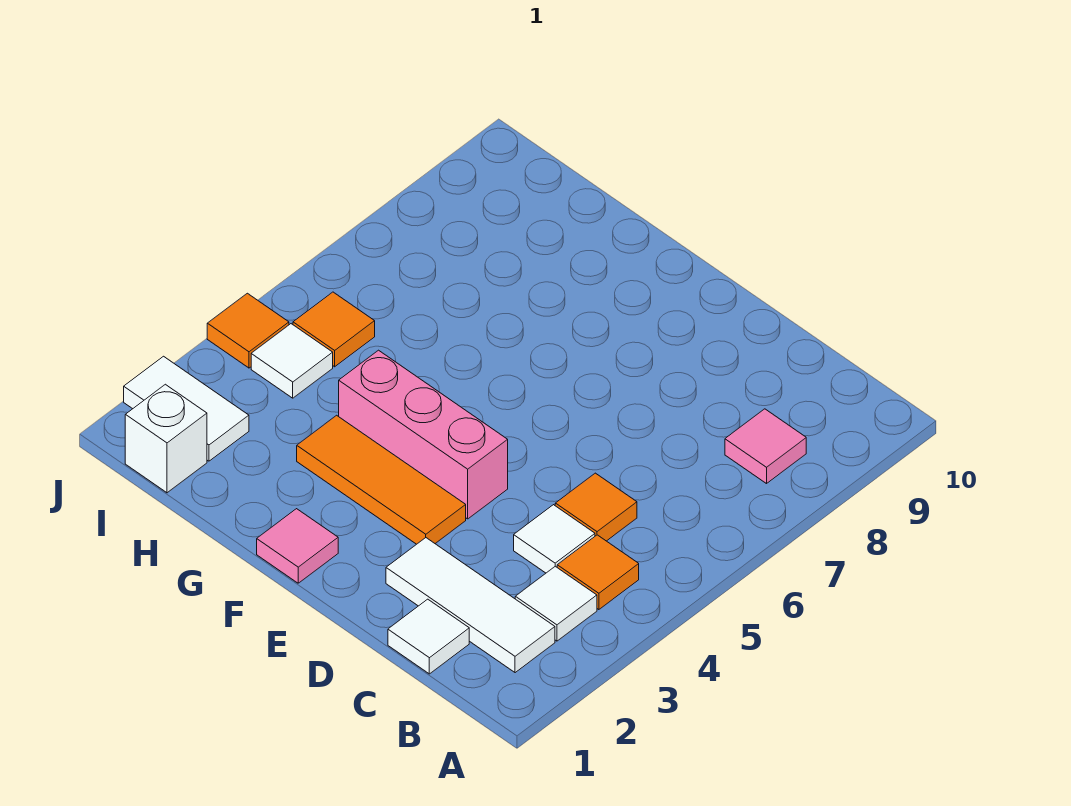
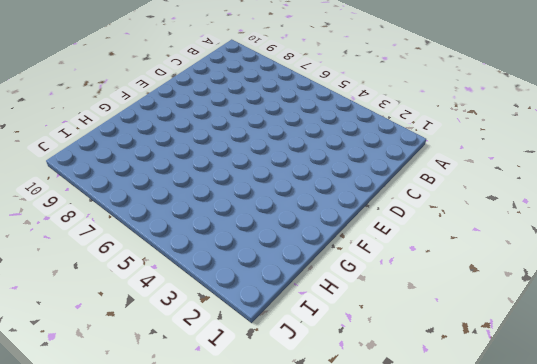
none -> white tile B2:D2 level 1
none -> white tile B3 level 1
none -> orange tile B4 level 1

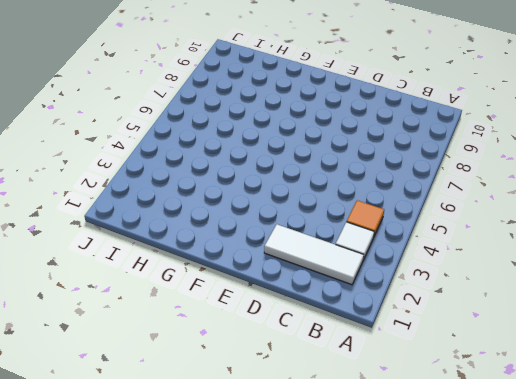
none -> pink tile B8 level 1
none -> white tile C1 level 1
none -> white tile C4 level 1

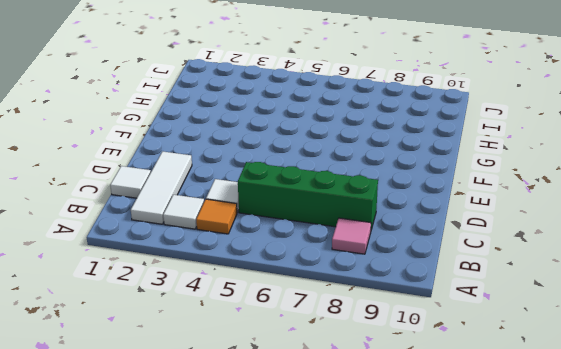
green brick C5:C8 level 1 -> orange tile C5 level 1
none -> orange tile E3:G3 level 1
none -> pink brick E4:G4 level 1
none -> pink tile F1 level 1

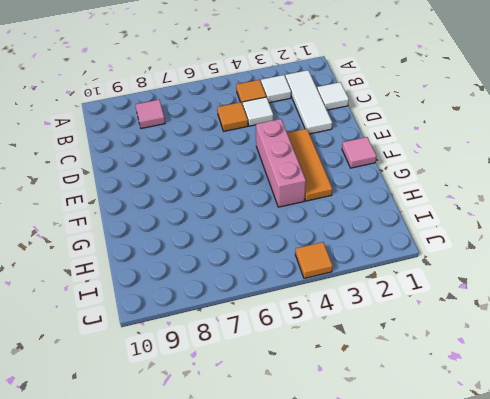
none -> white brick I1 level 1
none -> white tile I2:J2 level 1
none -> white tile I4 level 1

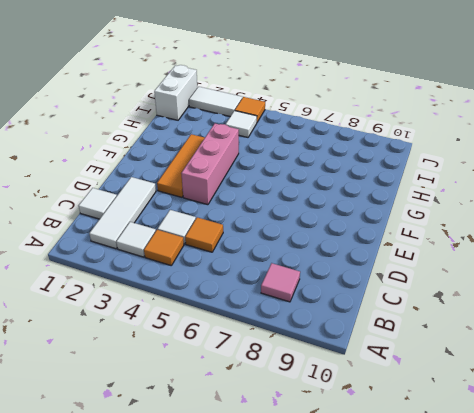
white brick I1:J1 level 1 -> white brick I1 level 1
white tile J2:J3 level 1 -> white tile I2:J2 level 1
none -> pink tile F1 level 1
none -> orange tile I5 level 1

